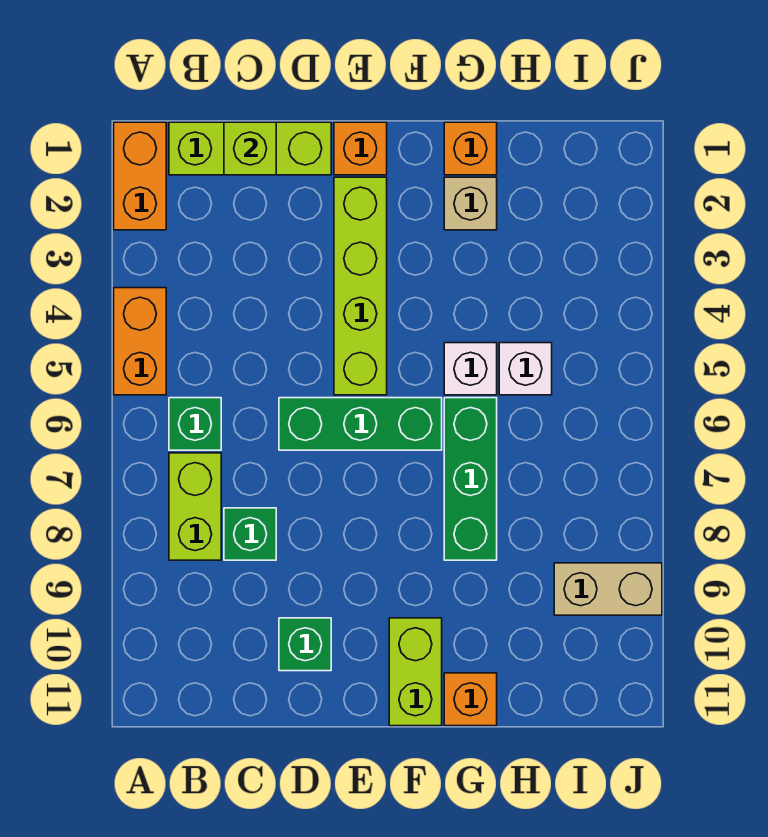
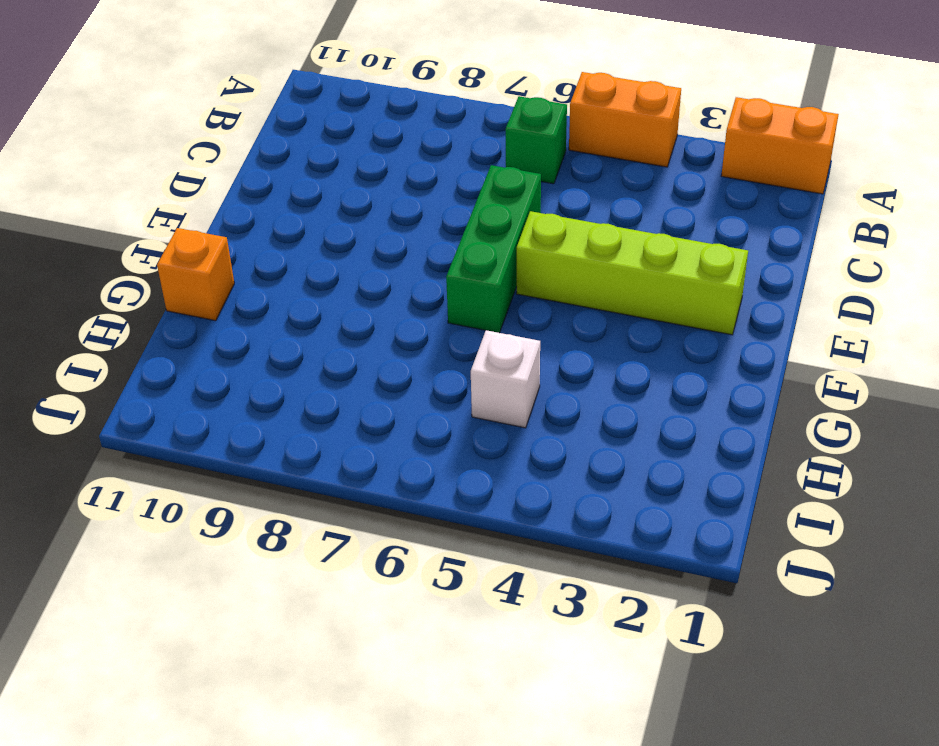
none -> lime brick B1:D1 level 1
none -> lime brick B7:B8 level 1
none -> green brick C8 level 1

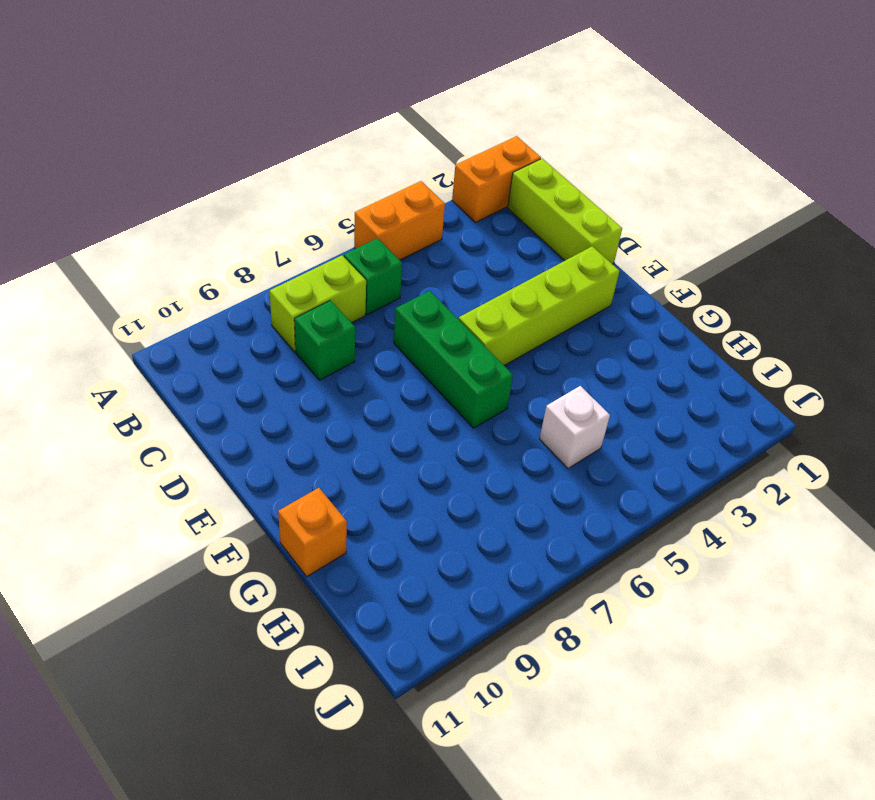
none -> green brick D10 level 1
none -> orange brick E1 level 1
none -> lime brick F10:F11 level 1

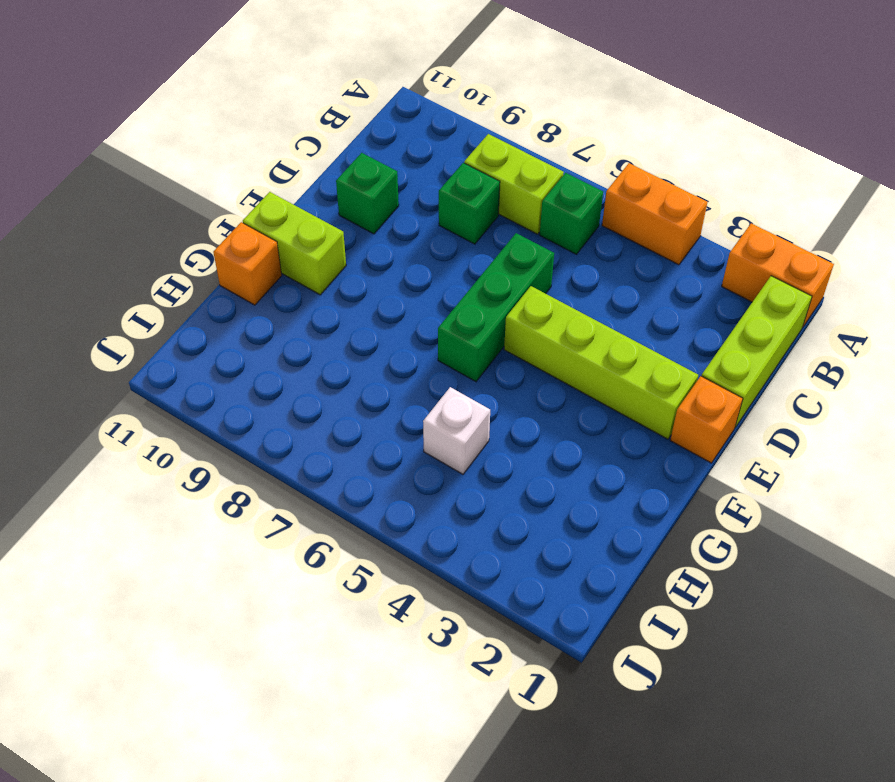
none -> orange brick G1 level 1
none -> tan brick G2 level 1
none -> white brick G5 level 1

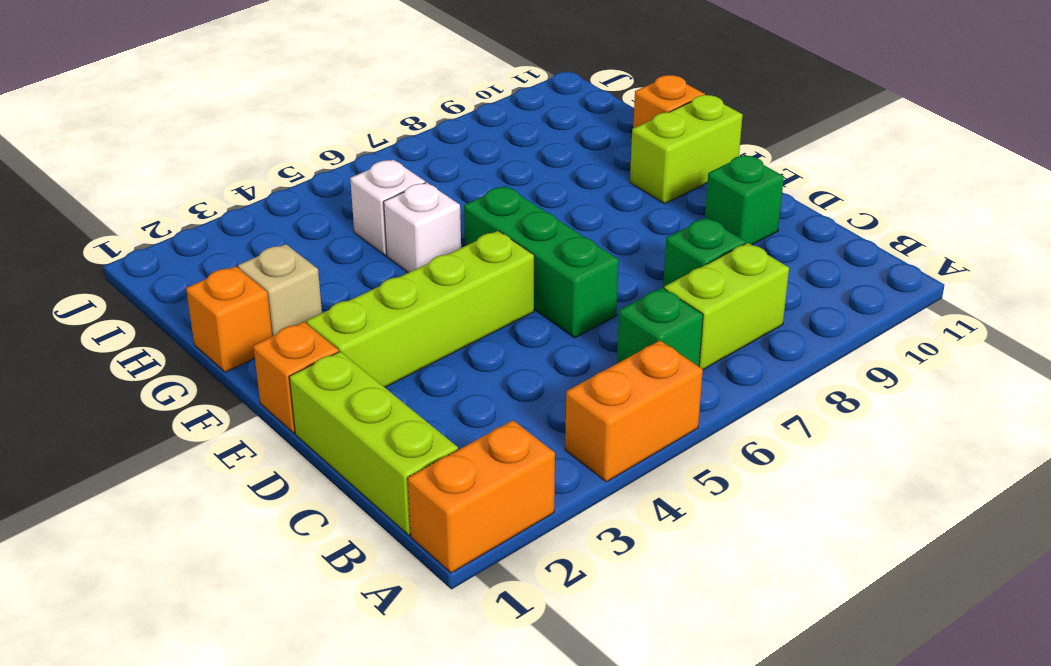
none -> green brick G6:G8 level 1
none -> tan brick I9:J9 level 1
none -> lime brick C1 level 2

